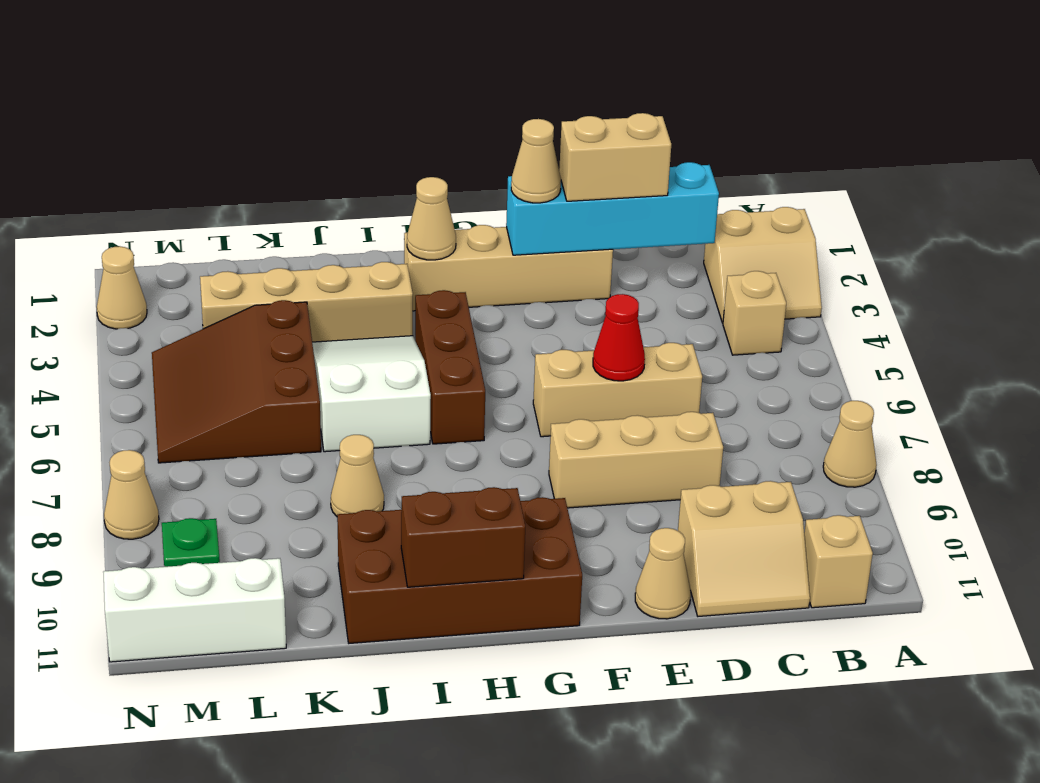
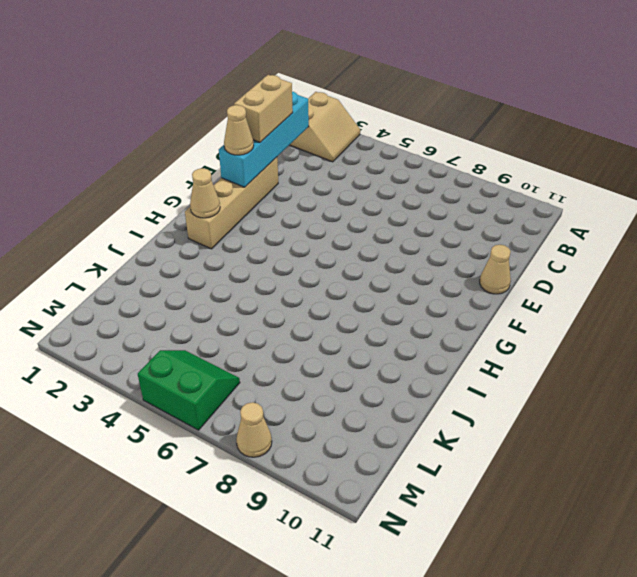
green slope M5:N6 level 1 top N -> brown slope K4:M6 level 1 top K
none -> tan cone A8 level 1
none -> tan brick B4 level 1
none -> tan brick B11 level 1

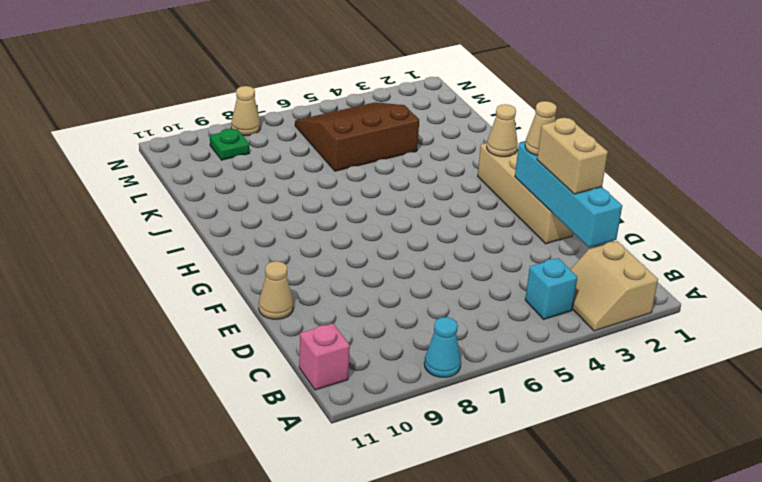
cyan cone A8 level 1 -> tan cone A8 level 1
cyan brick B4 level 1 -> tan brick B4 level 1
pink brick B11 level 1 -> tan brick B11 level 1
none -> tan slope C10:D11 level 1 top 10
none -> tan brick D6:F6 level 1
none -> tan brick D8:F8 level 1

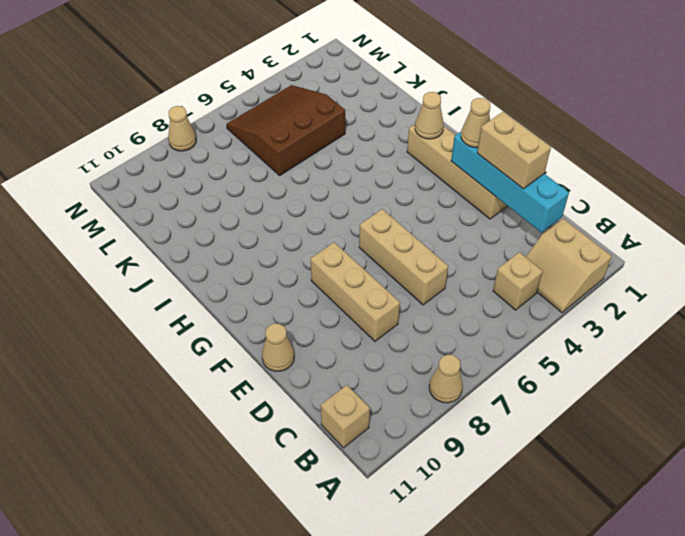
none -> tan slope C10:D11 level 1 top 10
none -> brown brick G10:J11 level 1
none -> brown brick H4:H6 level 1

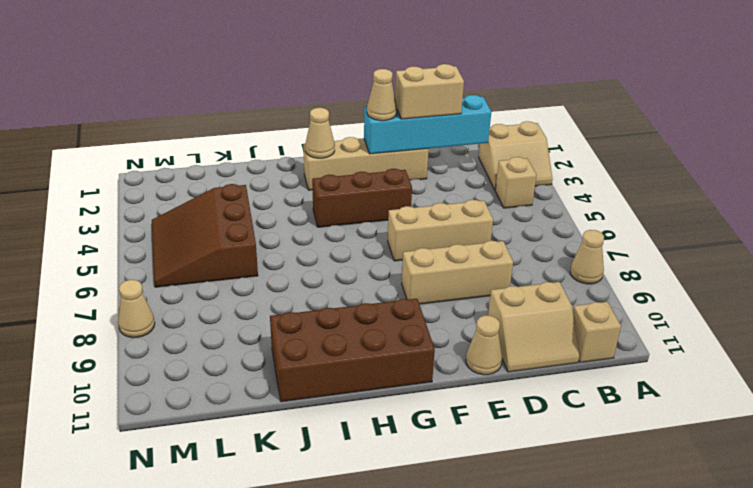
brown brick F4:H4 level 1 -> brown brick H4:H6 level 1
none -> tan brick I3:L3 level 1
none -> white slope I4:J6 level 1 top 6
none -> tan cone J8 level 1

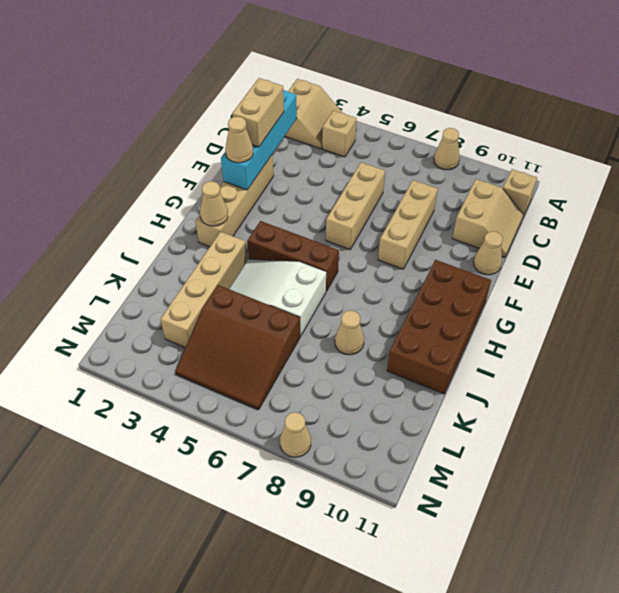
none -> white brick L11:N11 level 1
none -> green plate M9 level 1
none -> tan cone N2 level 1

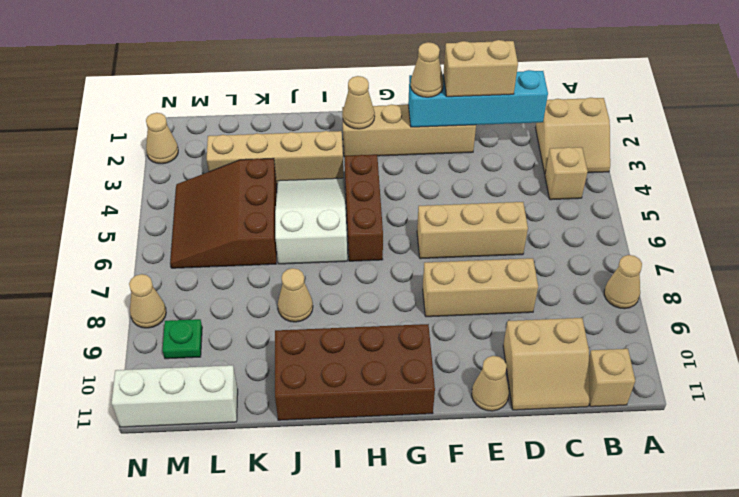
none -> red cone E6 level 2
none -> brown brick H11:I11 level 2

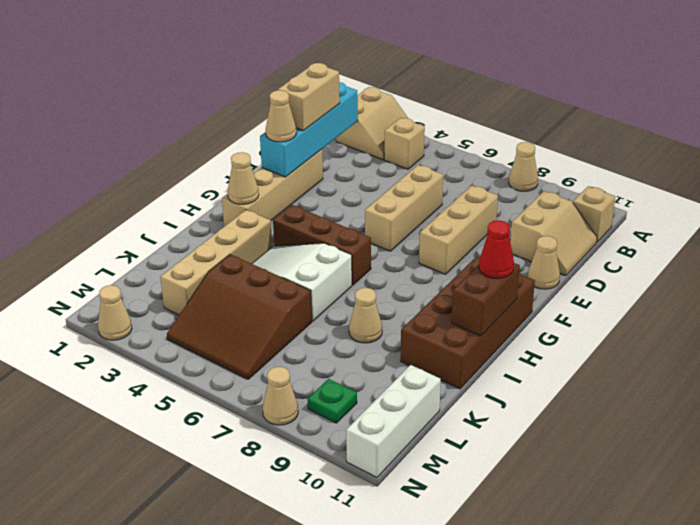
red cone H11 level 3 -> red cone E6 level 2

